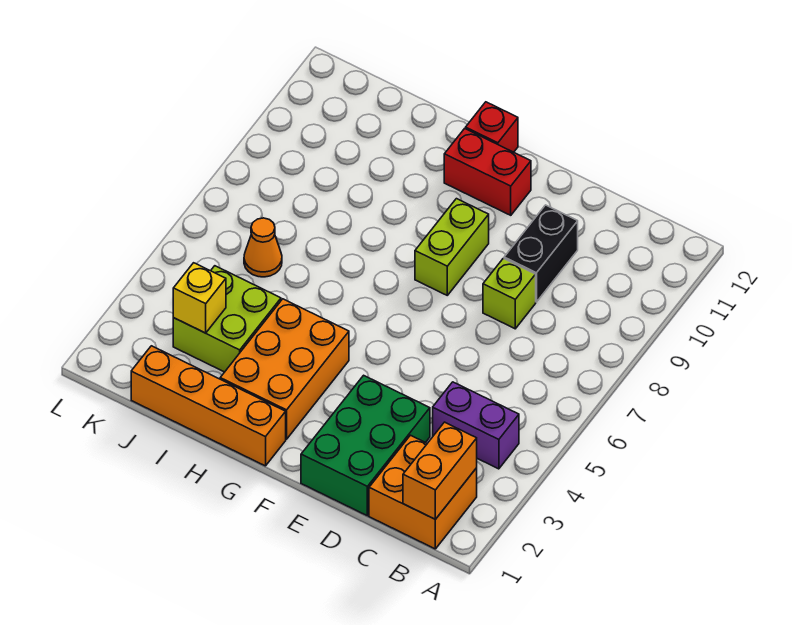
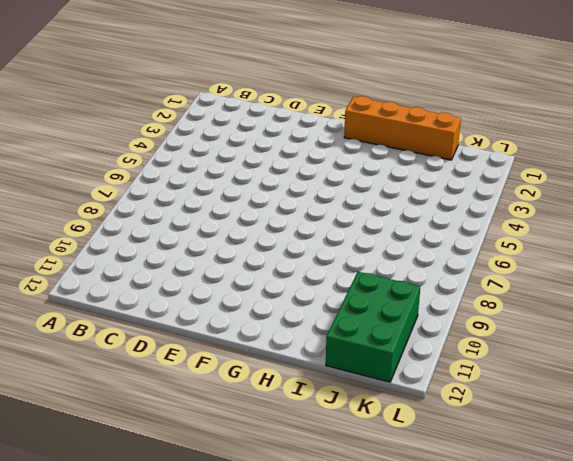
green brick J10:K12 level 1 -> green brick D1:E3 level 1
none -> orange brick B1:C2 level 1
none -> purple brick B4:C4 level 1
none -> lime brick D8 level 1

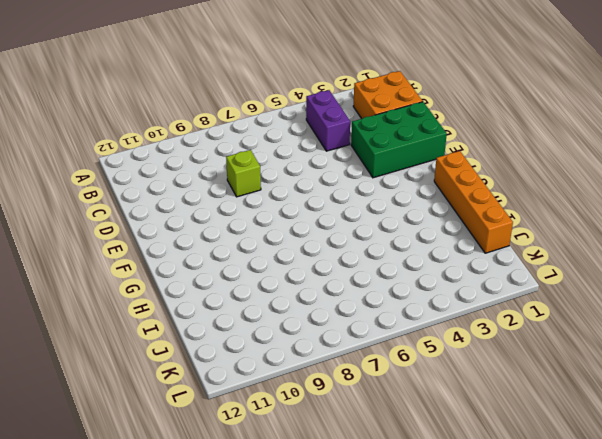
none -> black brick D9:D10 level 1
none -> lime brick F8:F9 level 1
none -> red brick F11:G11 level 1

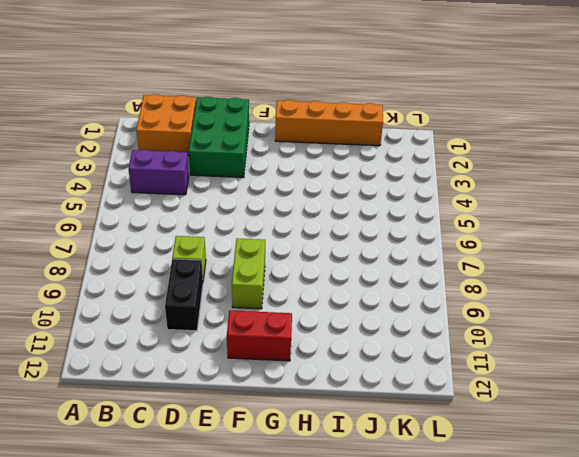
none -> orange brick G2:H4 level 1
none -> red brick G12 level 1
none -> lime brick I3:J4 level 1

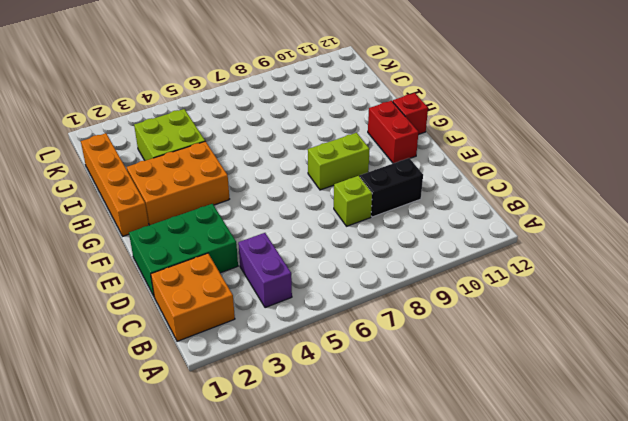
none -> orange cone J6 level 1
none -> orange brick B1:B2 level 2
none -> yellow brick J3 level 2

